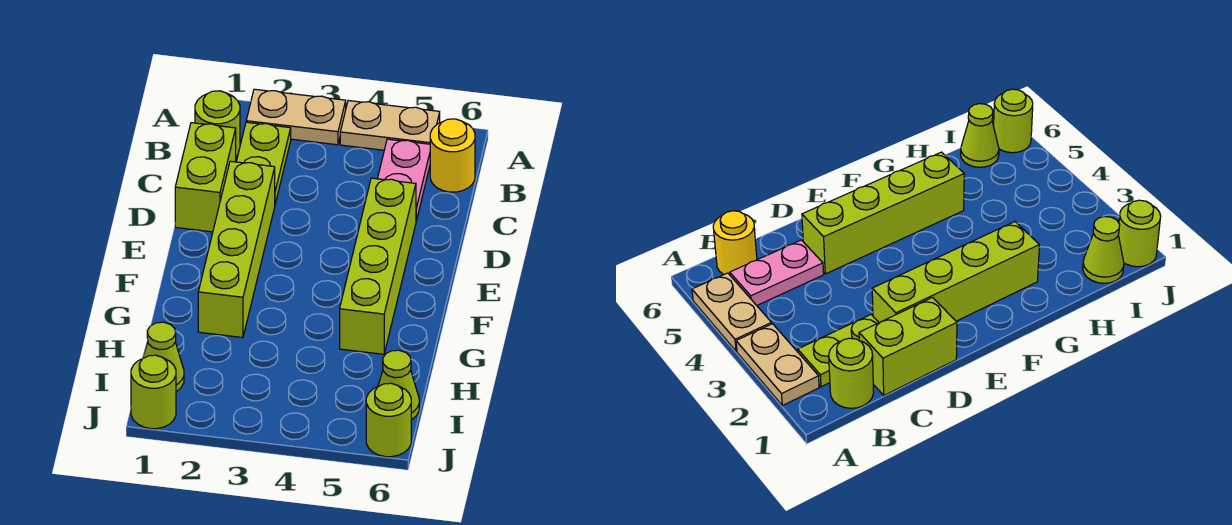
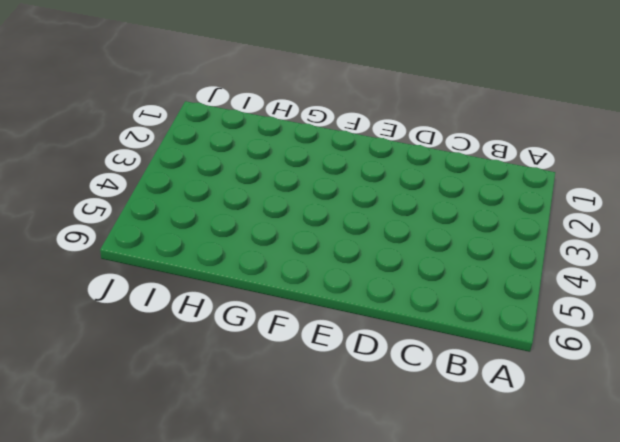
none -> tan plate A2:A3 level 1
none -> tan plate A4:A5 level 1
none -> lime round brick B1 level 1

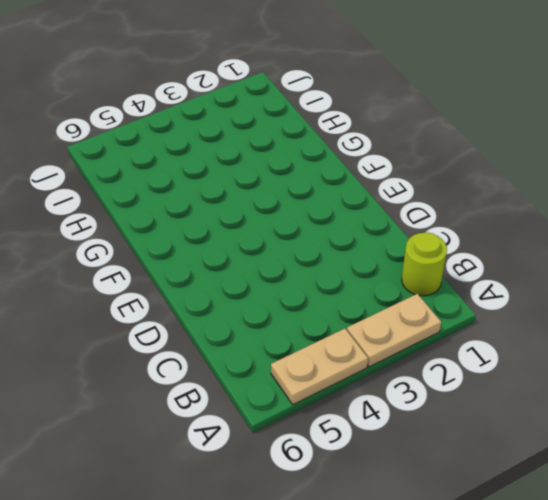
none -> lime plate B2:C2 level 1
none -> pink plate B5:C5 level 1
none -> yellow round brick B6 level 1

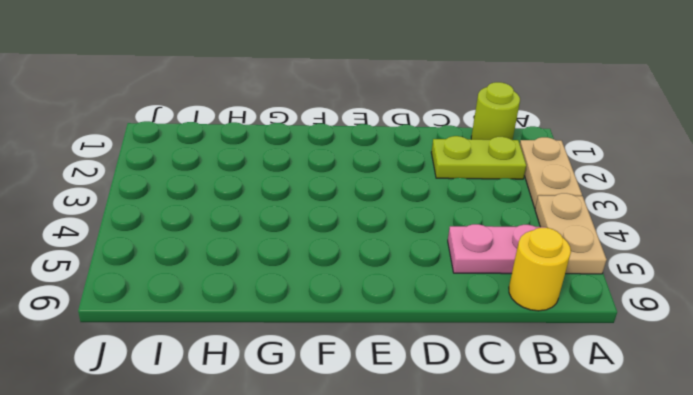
none -> lime brick C1:D1 level 1
none -> lime brick D2:G2 level 1
none -> lime brick D5:G5 level 1

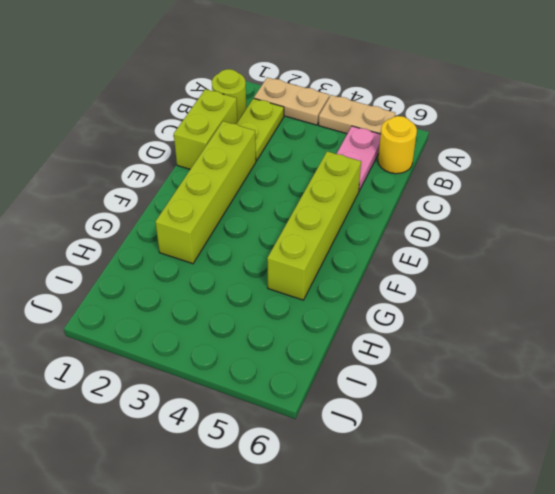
none -> lime cone I1 level 1
none -> lime cone I6 level 1
none -> lime round brick J1 level 1

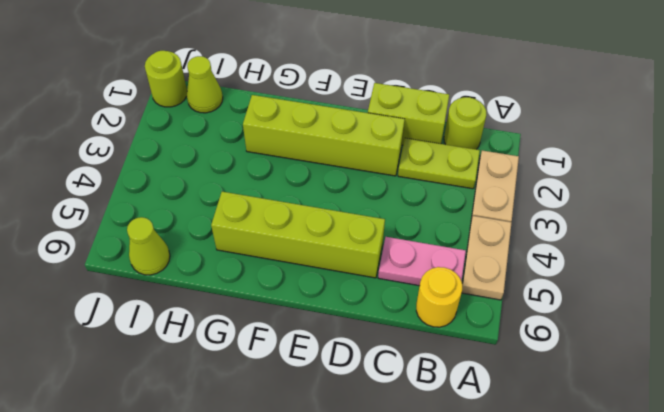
none -> lime round brick J6 level 1

